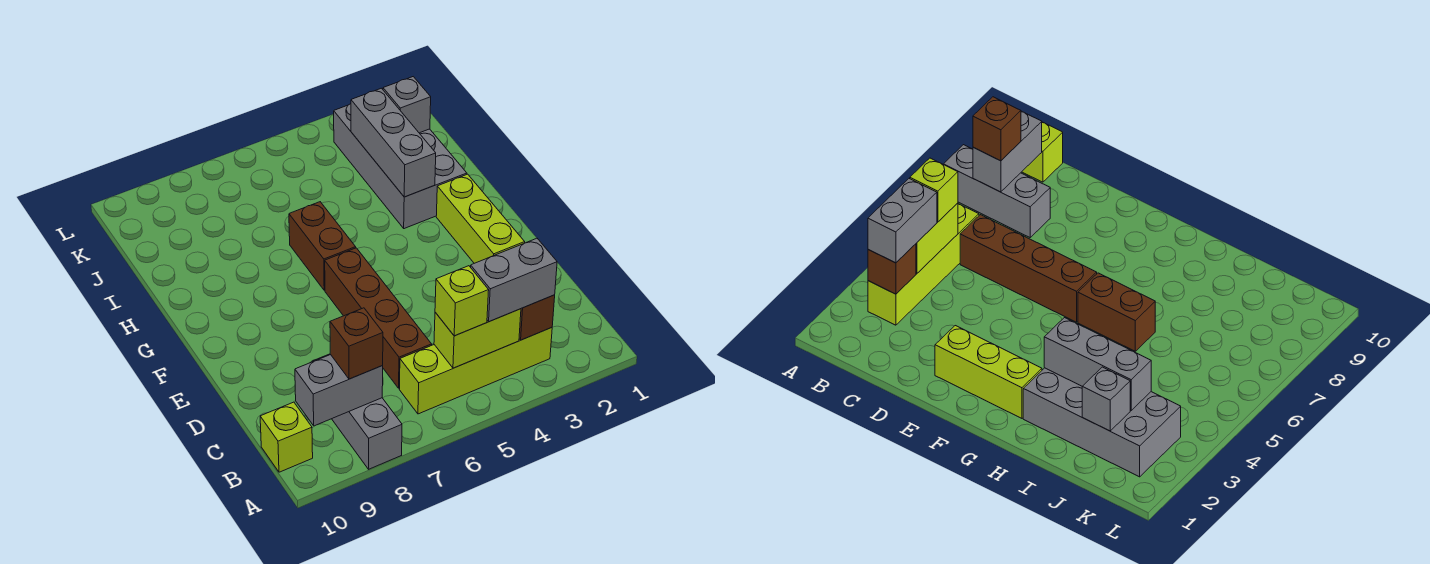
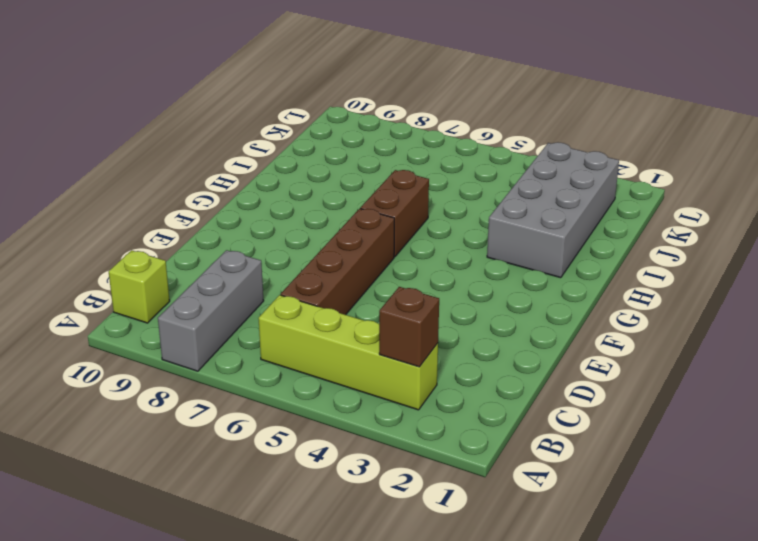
none -> lime brick E2:G2 level 1
none -> lime brick B4:B5 level 2
none -> grey brick B8:B9 level 2

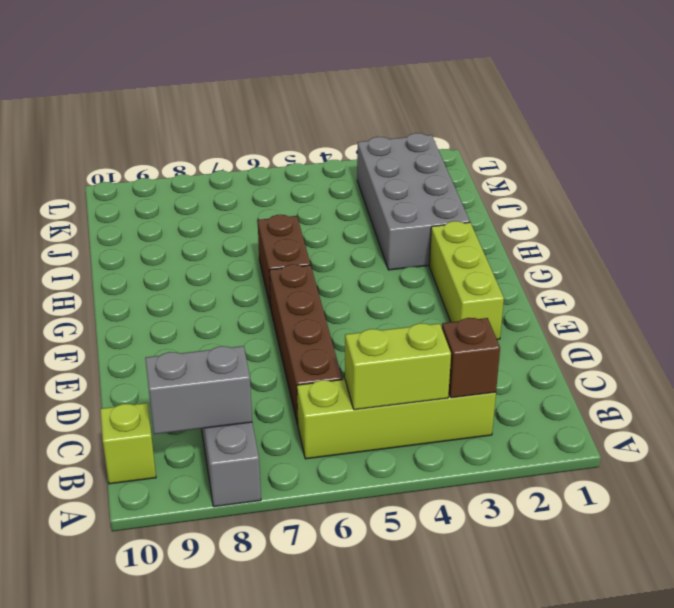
none -> grey brick H3:J3 level 2
none -> grey brick J2 level 2
none -> grey brick B3:B4 level 3

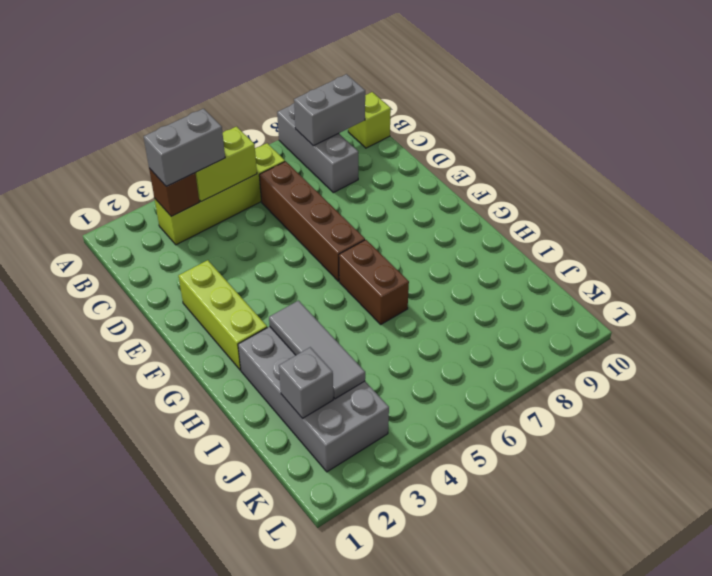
grey tile H3:J3 level 2 -> grey brick H3:J3 level 2
none -> lime brick B5 level 3
none -> brown brick B8 level 3

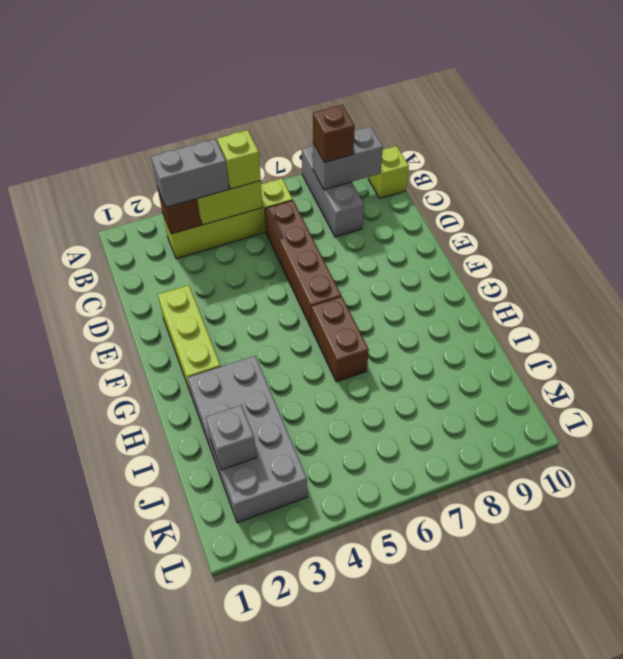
none -> grey brick H3:J3 level 2

